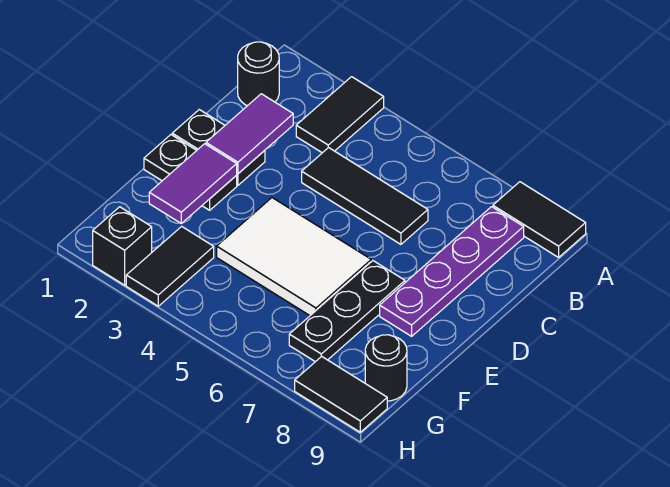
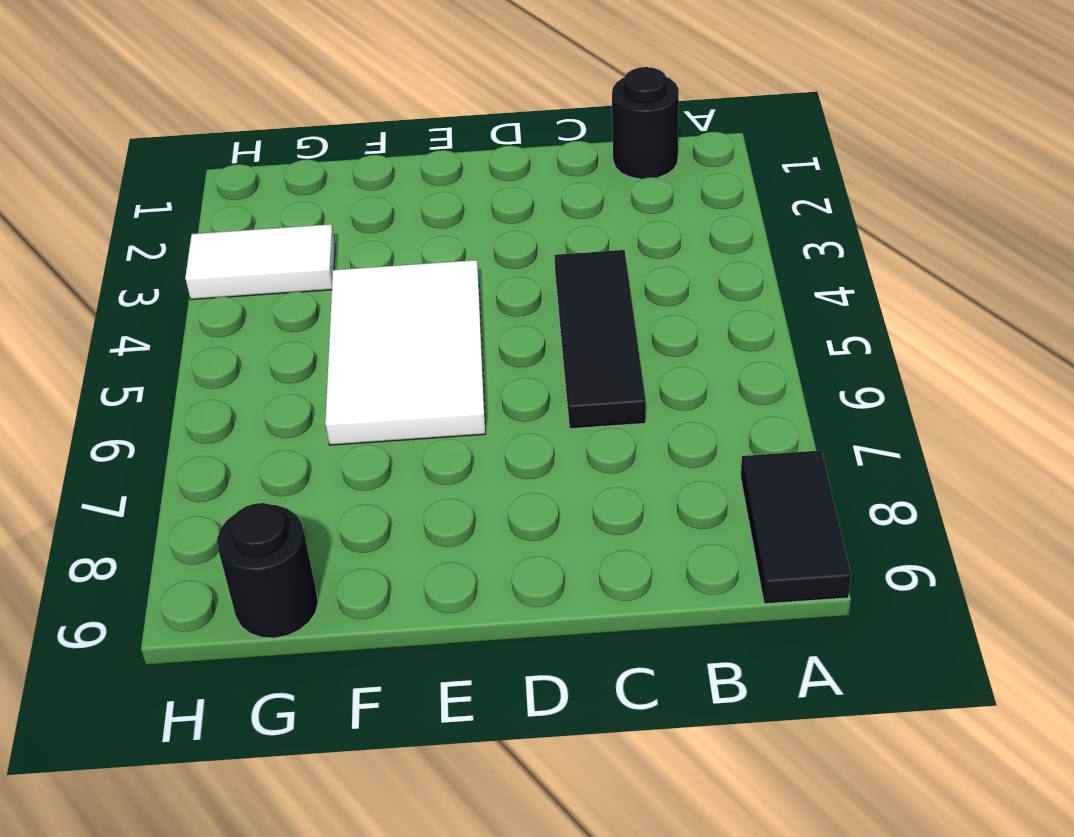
white tile G3:H3 level 1 -> black tile G3:H3 level 1
none -> black tile A3:B3 level 1
none -> purple plate B8:E8 level 1
none -> black plate D1:D2 level 1

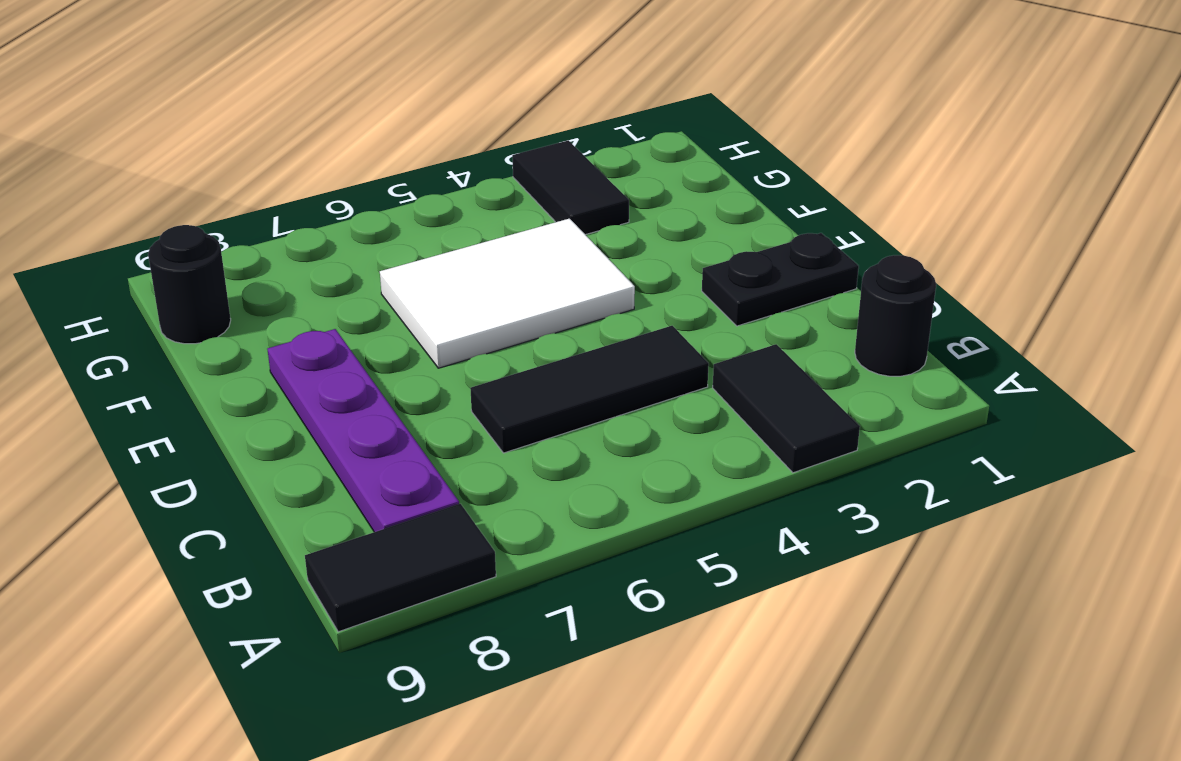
none -> black plate E1:E2 level 1
none -> black plate E7:G7 level 1
none -> black brick H2 level 1

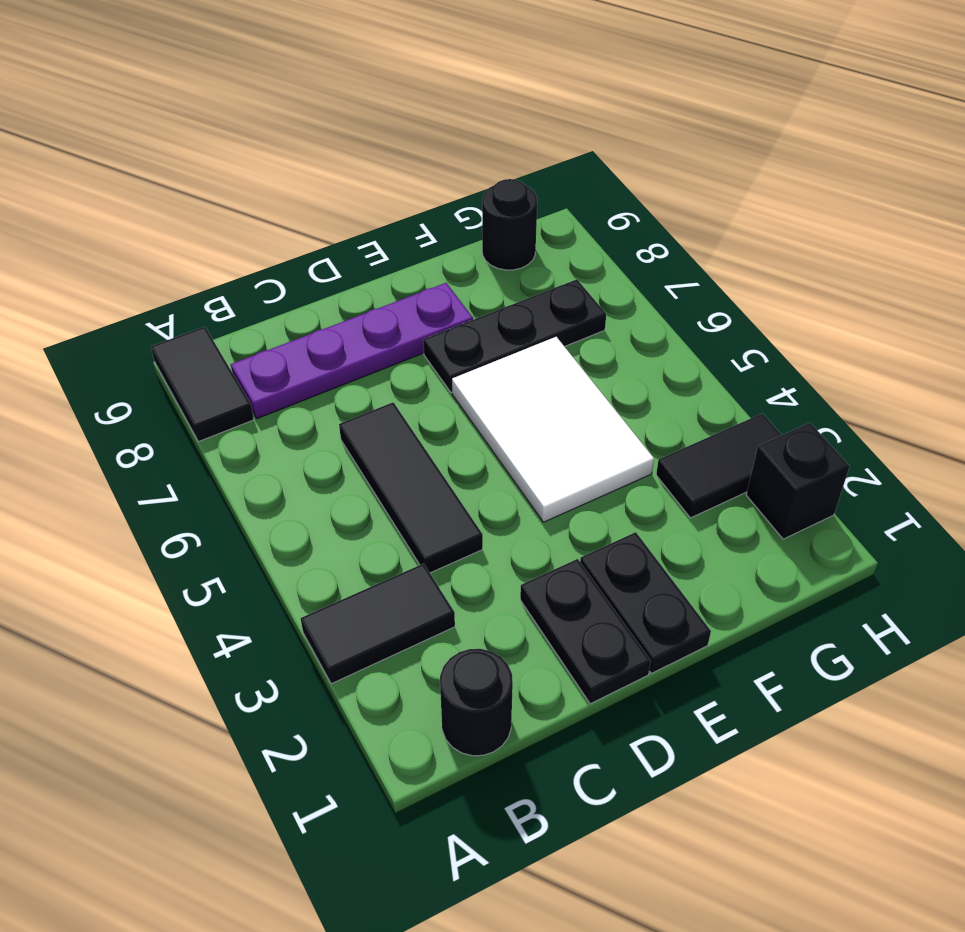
none -> black tile H8:H9 level 1
none -> purple tile C2:D2 level 2
none -> purple tile E2:F2 level 2

